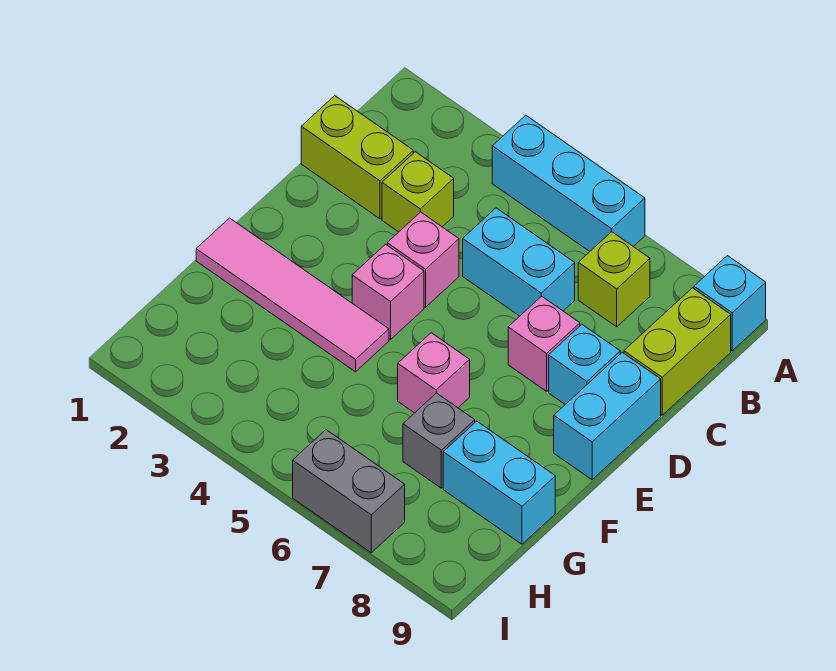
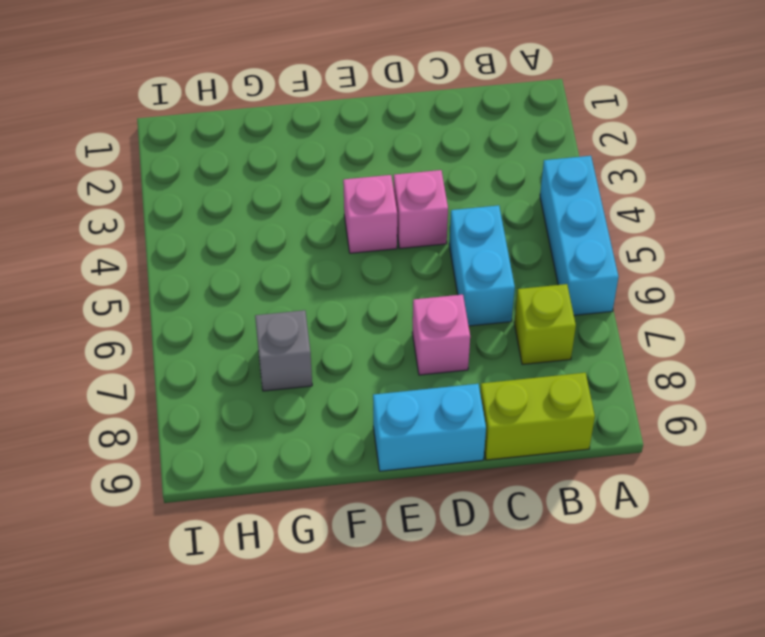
none -> cyan brick A9 level 1
none -> lime brick C1:C2 level 1
none -> lime brick C3 level 1

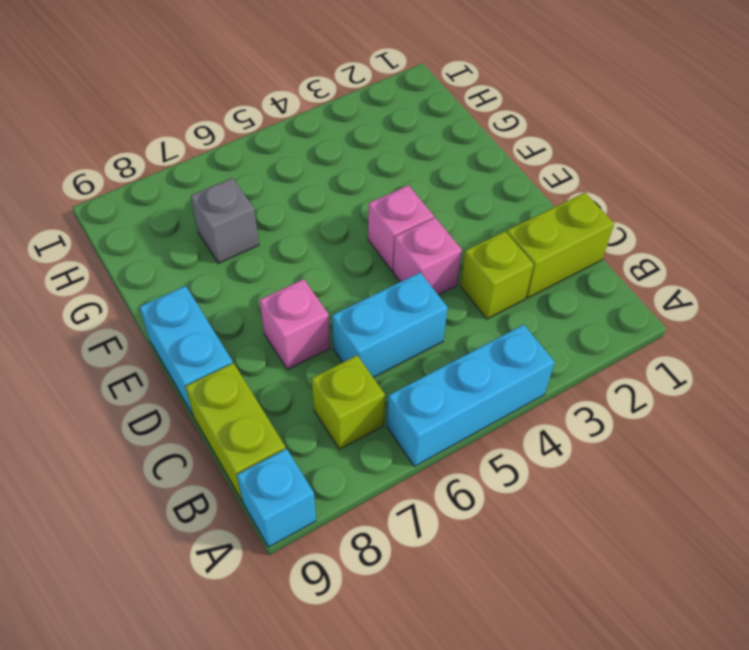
none -> cyan brick D8 level 1
none -> pink tile F1:F4 level 1
none -> pink brick F6 level 1

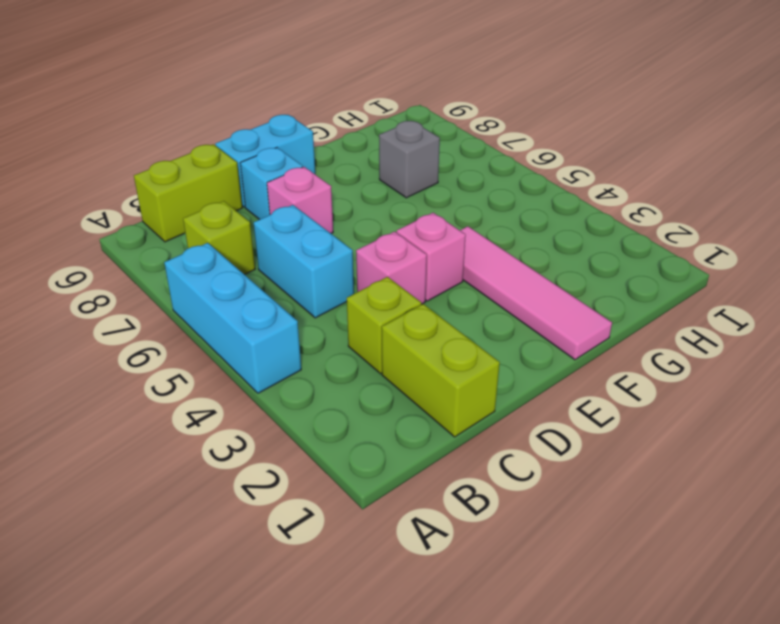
none -> cyan brick A9 level 1
none -> pink brick F6 level 1
none -> cyan brick G8:G9 level 1

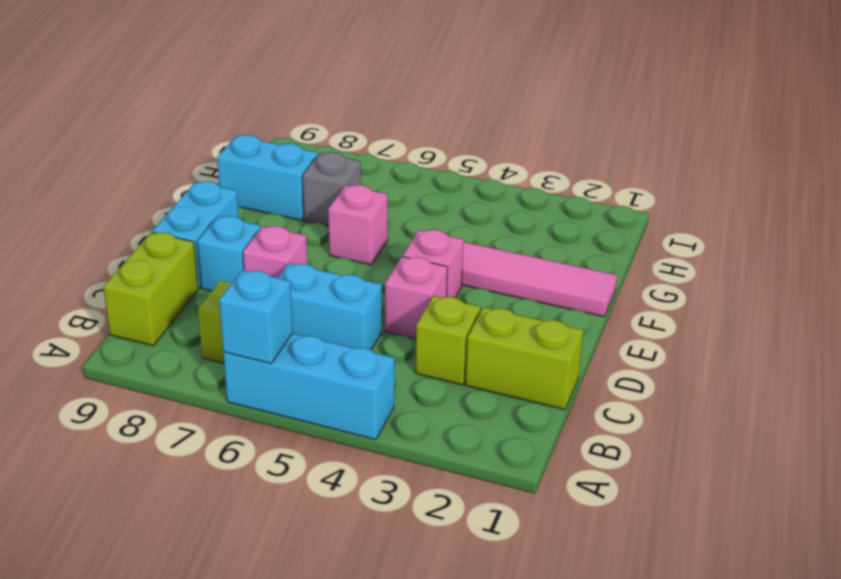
cyan brick A6 level 2 -> cyan brick A9 level 1
none -> grey brick I6:I7 level 1

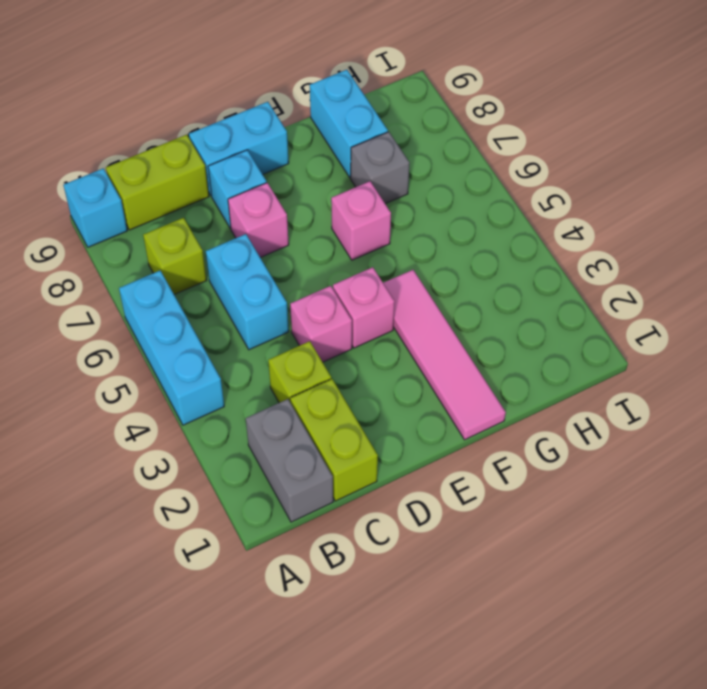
grey brick B1:B2 level 1 -> grey brick I6:I7 level 1

